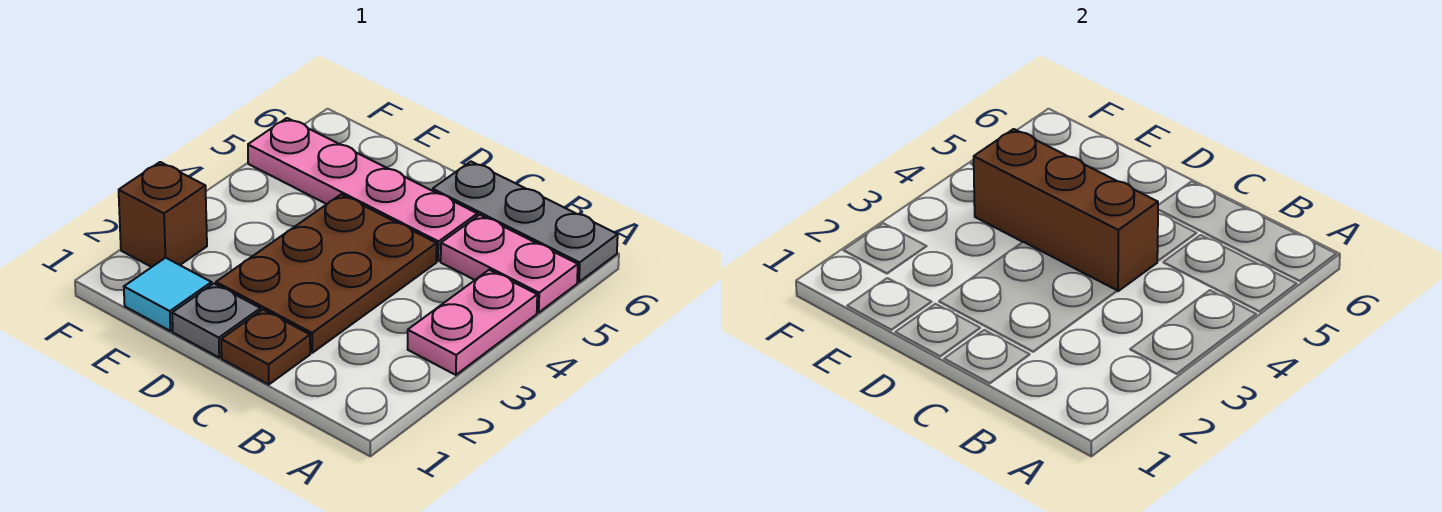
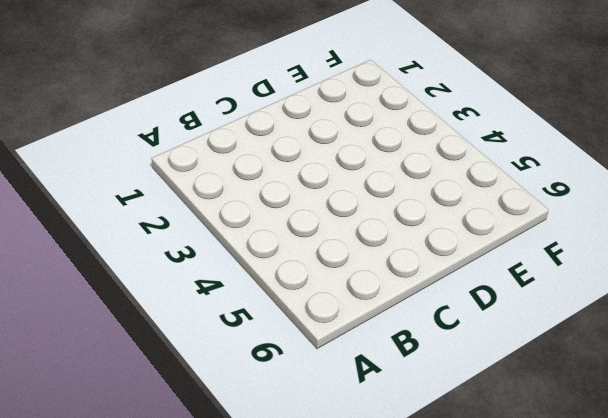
none -> pink plate A3:A4 level 1
none -> pink plate A5:B5 level 1

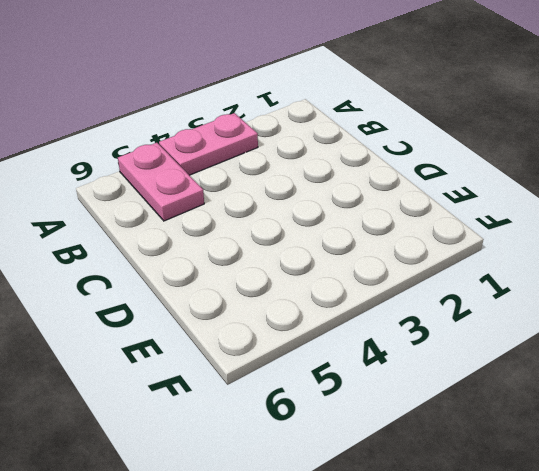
none -> grey plate A6:C6 level 1
none -> brown plate C1 level 1

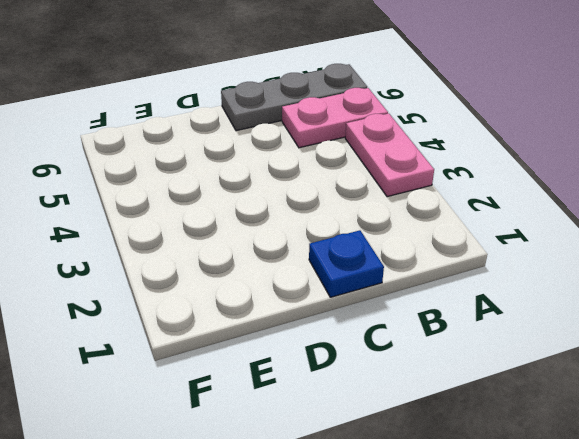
blue plate C1 level 1 -> brown plate C1 level 1
none -> brown plate C2:D4 level 1
none -> pink plate C5:F5 level 1

